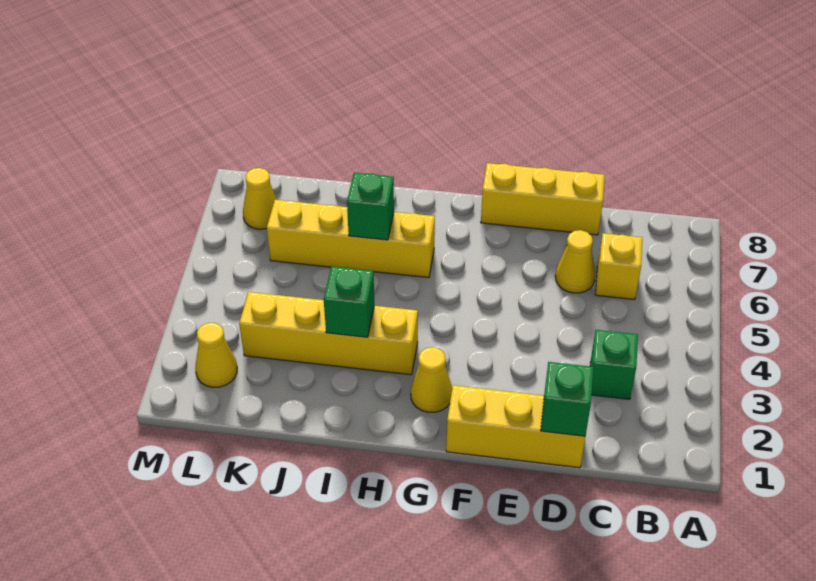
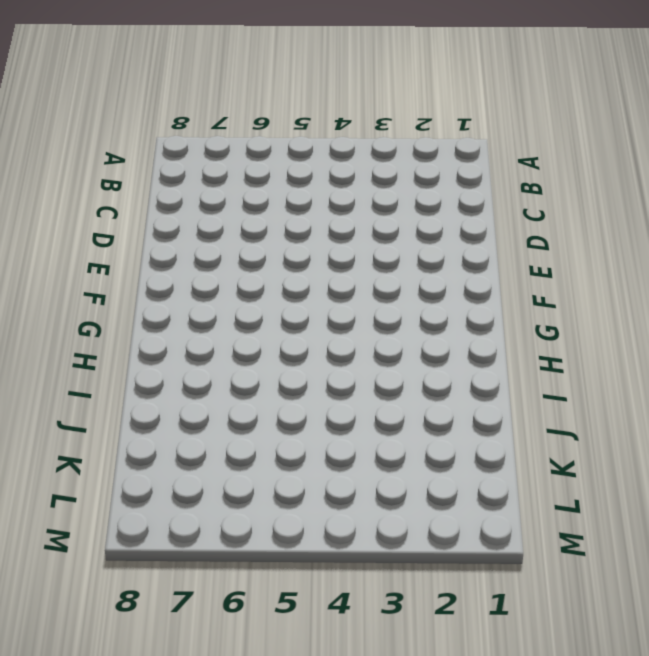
none -> green brick C3 level 1
none -> yellow brick C6 level 1
none -> yellow brick D1:F1 level 1

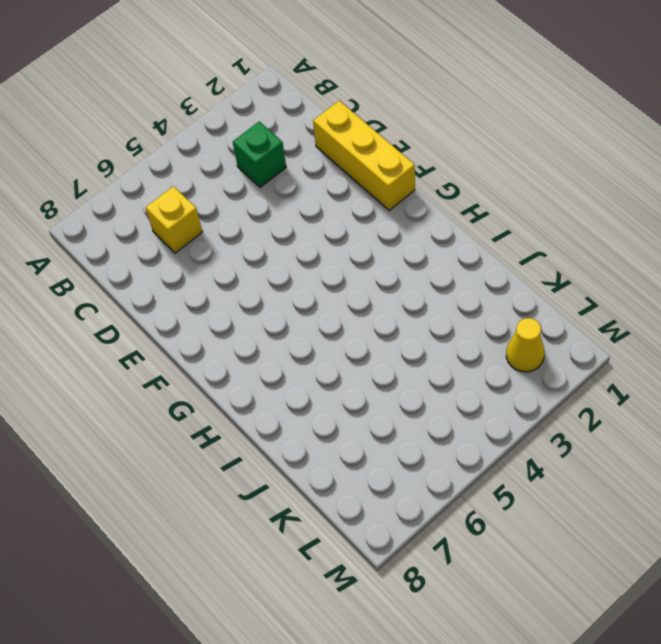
none -> yellow cone D6 level 1
none -> yellow brick D8:F8 level 1
none -> yellow cone G2 level 1

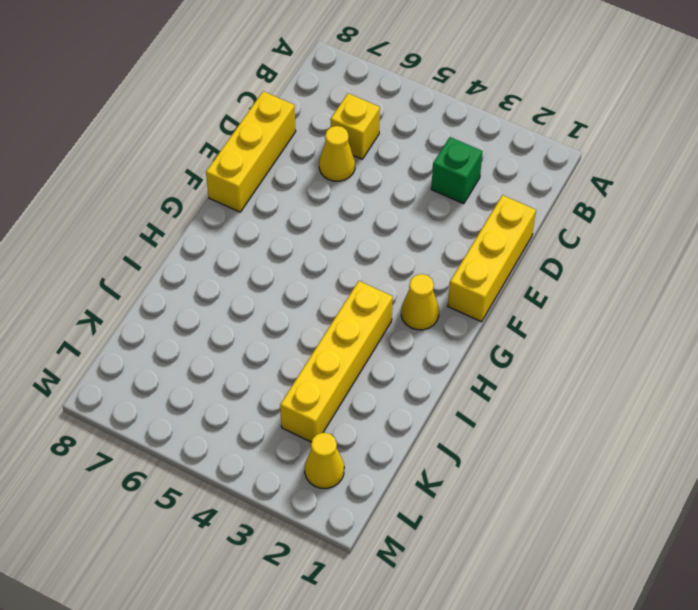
none -> yellow brick H6:K6 level 1
none -> yellow cone L7 level 1
none -> green brick D1 level 2

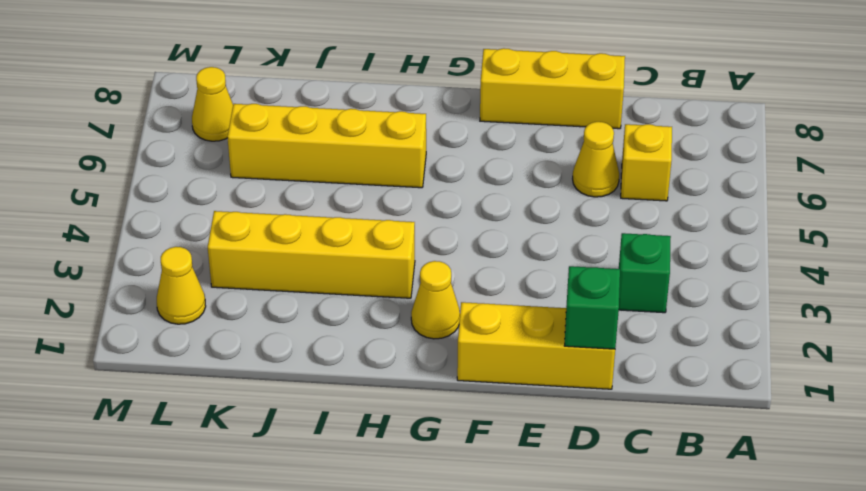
none -> green brick I3 level 2
none -> green brick I6 level 2

